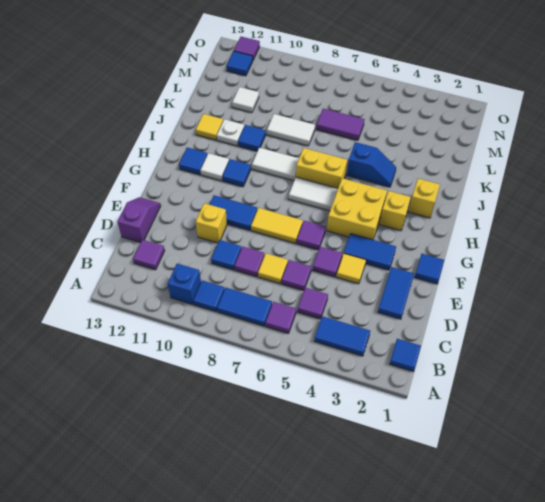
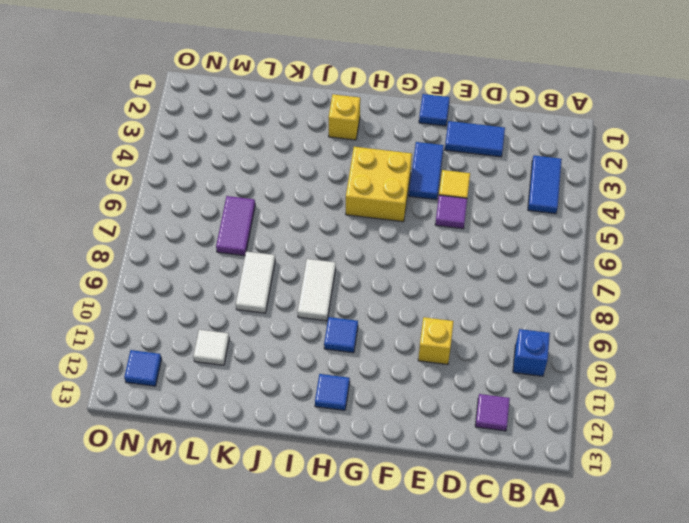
none -> blue tile B1 level 1
none -> purple tile B6 level 1
none -> blue tile B7:B8 level 1
none -> blue tile B9 level 1

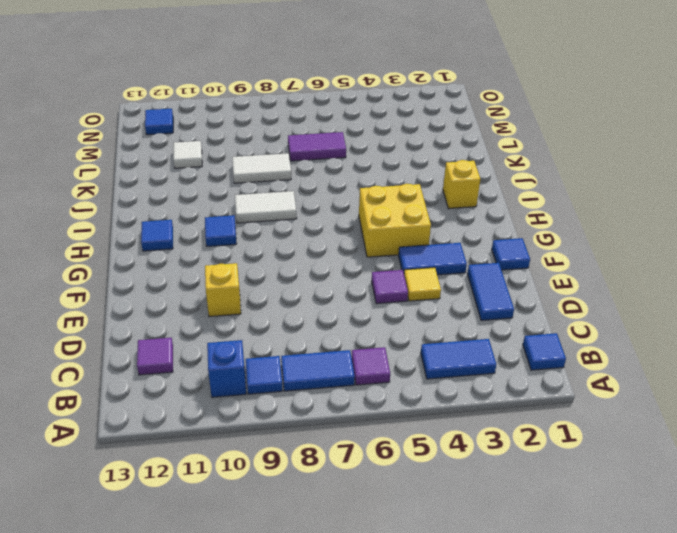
none -> purple tile C5 level 1
none -> purple tile D6 level 1
none -> yellow tile D7 level 1
none -> purple tile D8 level 1

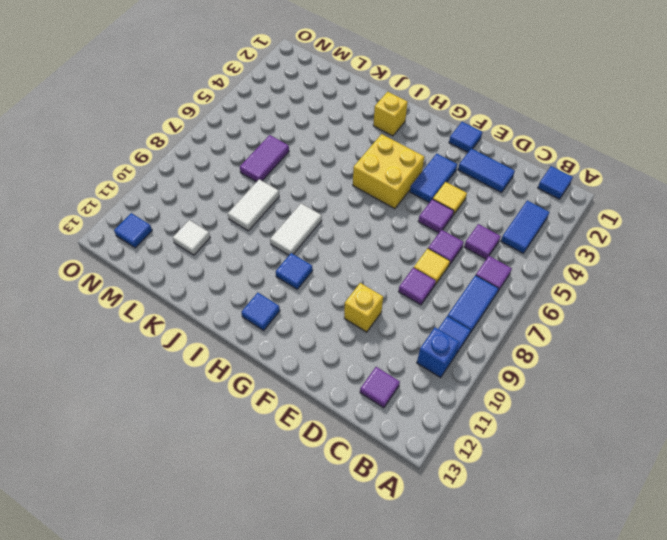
none -> blue tile D9 level 1
none -> purple slope D13:E13 level 1 top D
none -> purple tile F6 level 1
none -> yellow tile F7:F8 level 1

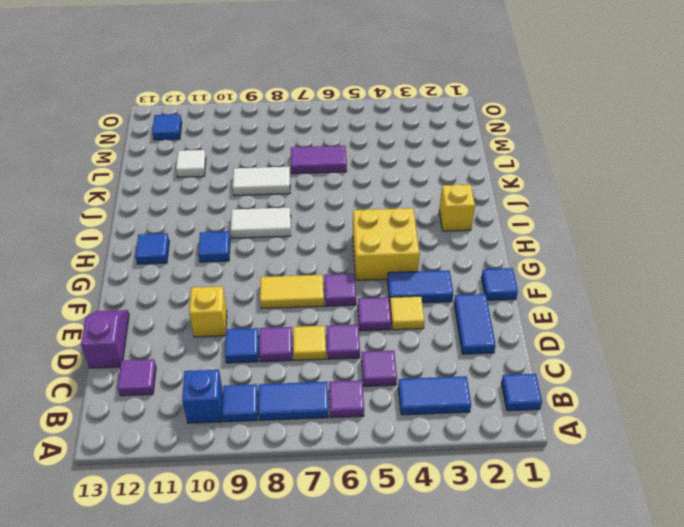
none -> blue tile F9:F10 level 1
none -> yellow brick H3 level 1
none -> white tile H6:H7 level 1
none -> white tile H11 level 1

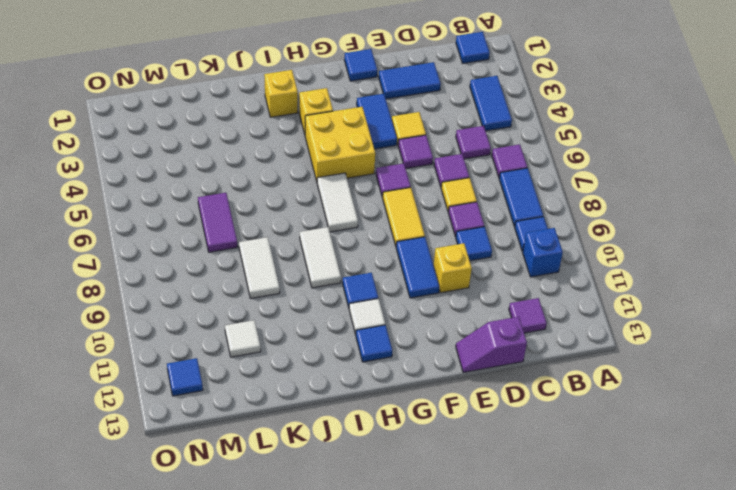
none -> yellow brick I6:I7 level 1
none -> blue slope J4:J5 level 1 top 5
none -> blue tile J10 level 1
none -> white plate J11 level 1

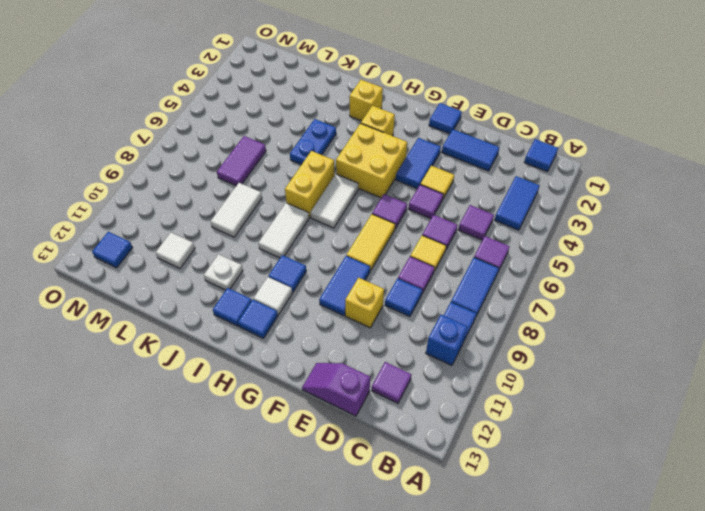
blue tile I12 level 1 -> blue tile J10 level 1
blue plate J4:J5 level 1 -> blue slope J4:J5 level 1 top 5
none -> yellow tile J12 level 1
none -> purple tile O12 level 1

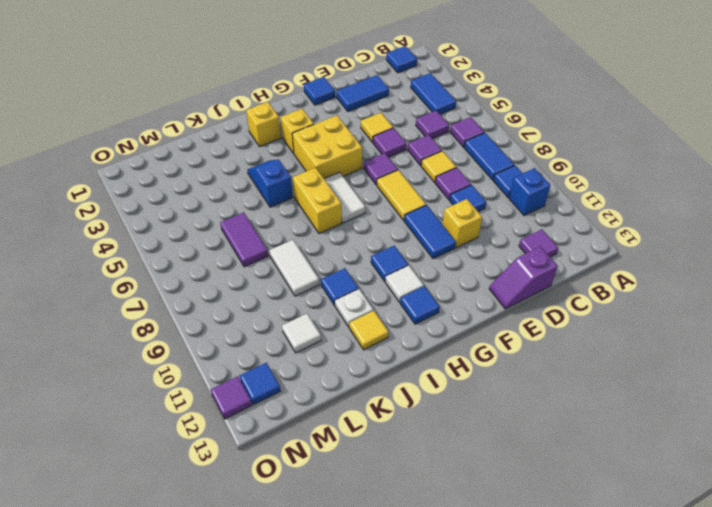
none -> blue tile F3:F4 level 1
none -> white tile I8:I9 level 1

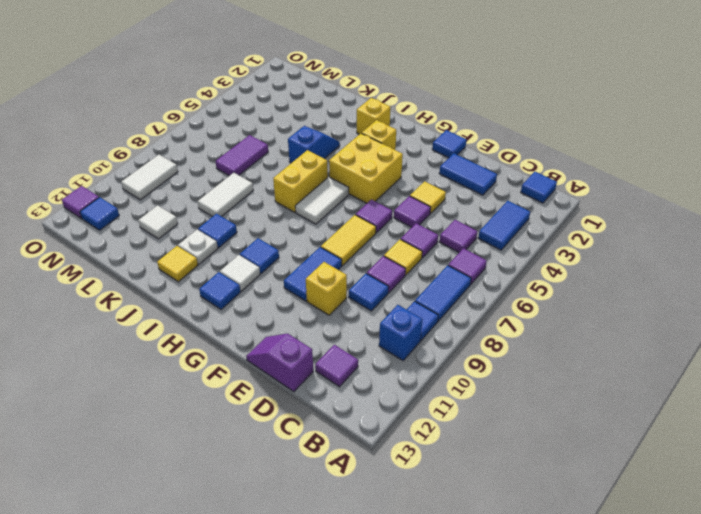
white tile N9:N10 level 1 -> white tile I8:I9 level 1
none -> blue tile F3:F4 level 1

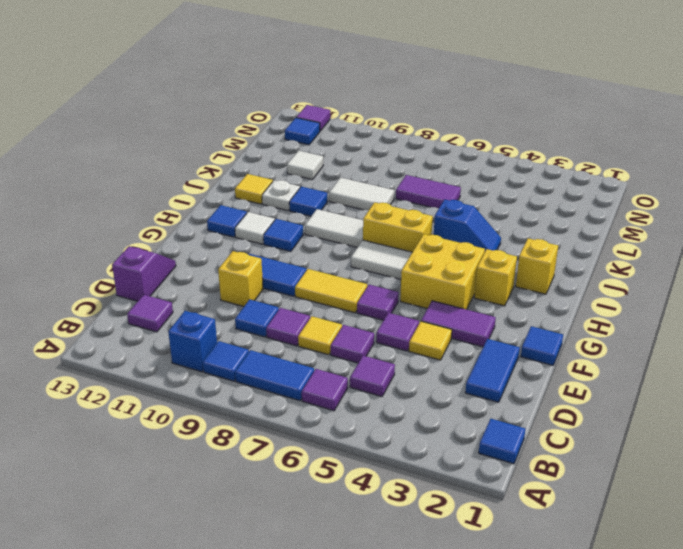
purple tile F3:F4 level 1 -> blue tile F3:F4 level 1
none -> blue tile B3:B4 level 1

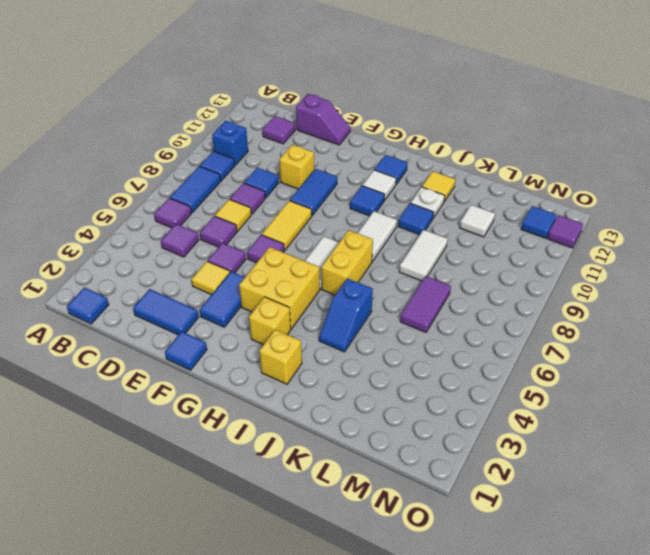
none -> blue tile B3:B4 level 1

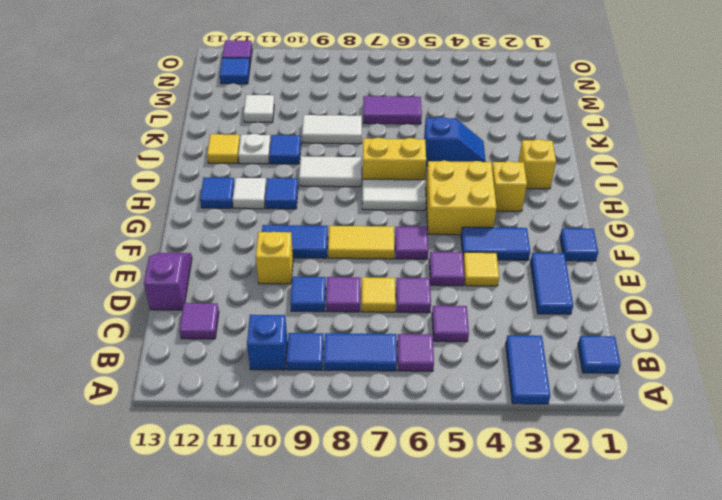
blue tile A3:B3 level 1 -> blue tile B3:B4 level 1

